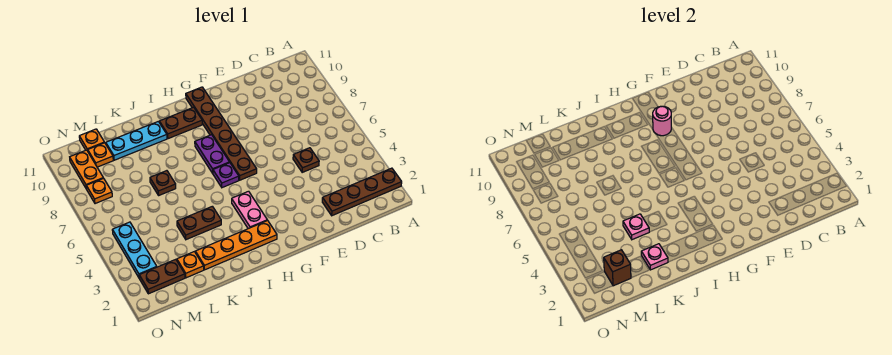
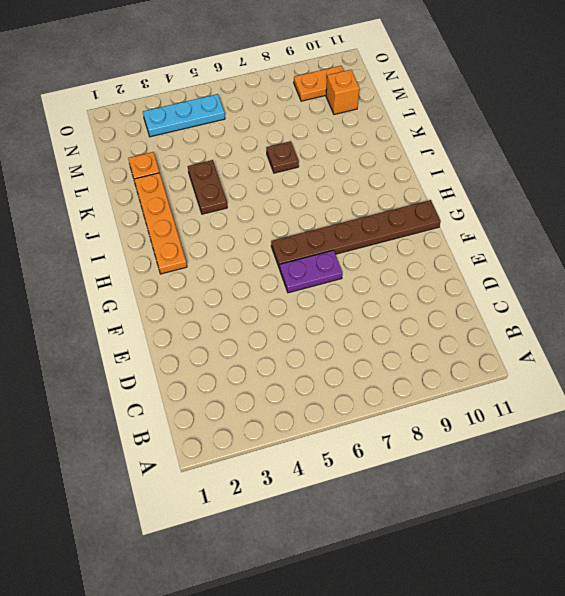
purple plate F6:F7 level 1 -> purple plate H7:H8 level 1
orange brick M10 level 1 -> orange plate M10 level 1
none -> brown plate A2:D2 level 1
none -> brown plate D5 level 1
none -> pink plate H3:H4 level 1

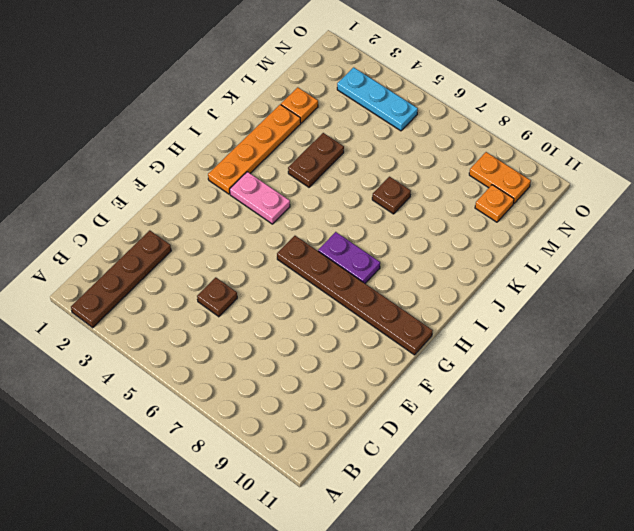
none -> purple plate H6 level 1
none -> brown plate H10:I10 level 1
none -> cyan plate J10:L10 level 1

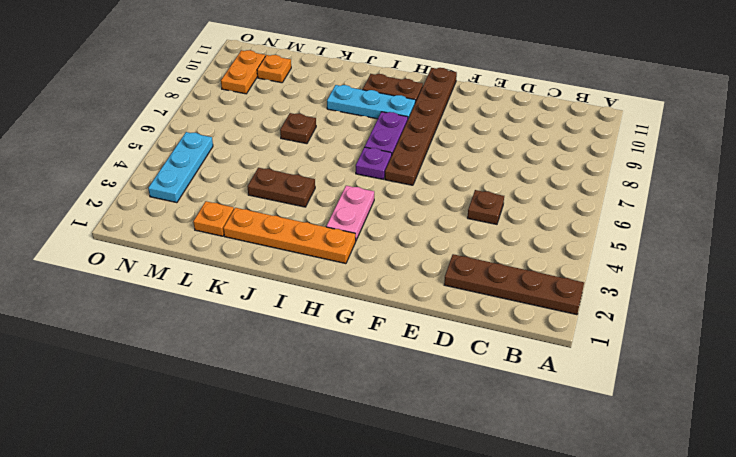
cyan plate H9:J9 level 1 -> cyan plate J10:L10 level 1
none -> brown plate M2:N2 level 1
none -> orange plate M11 level 1
none -> orange plate N8 level 1

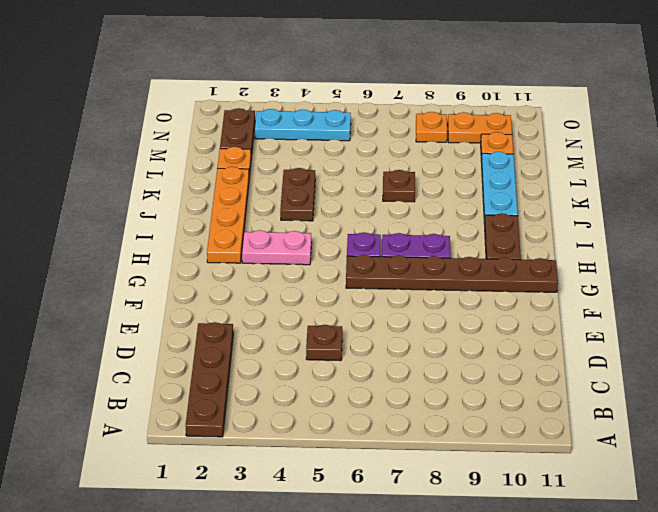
none -> orange plate M11 level 1
none -> pink round brick G9 level 2
none -> pink plate K2 level 2

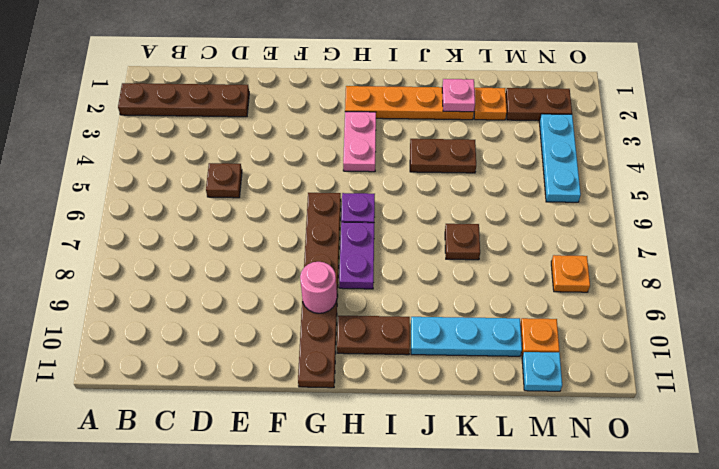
cyan plate M11 level 1 -> orange plate M11 level 1
none -> orange plate N9:N10 level 1
none -> pink plate K4 level 2
none -> brown brick M2 level 2

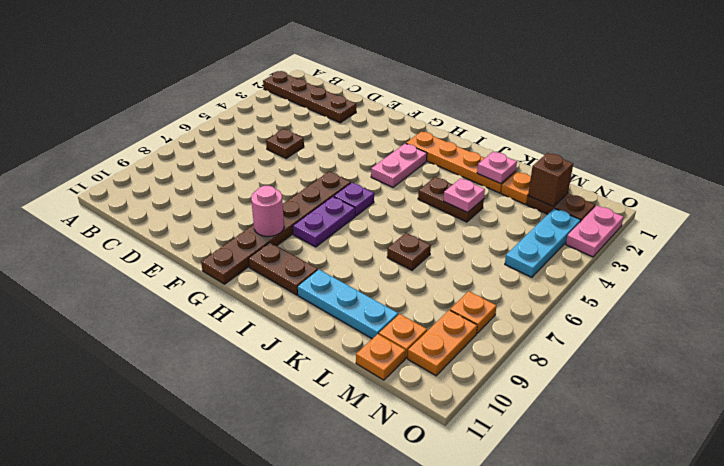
pink plate O2:O3 level 1 -> none

